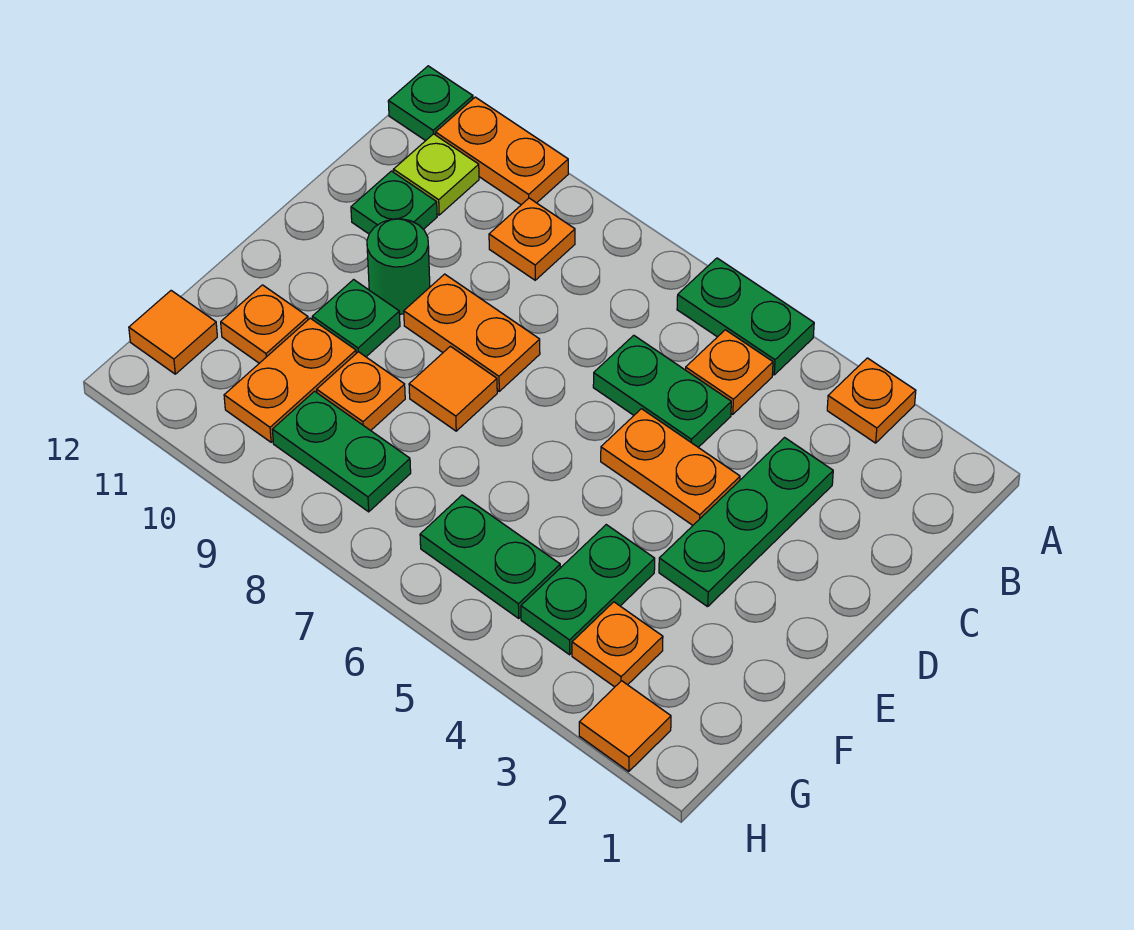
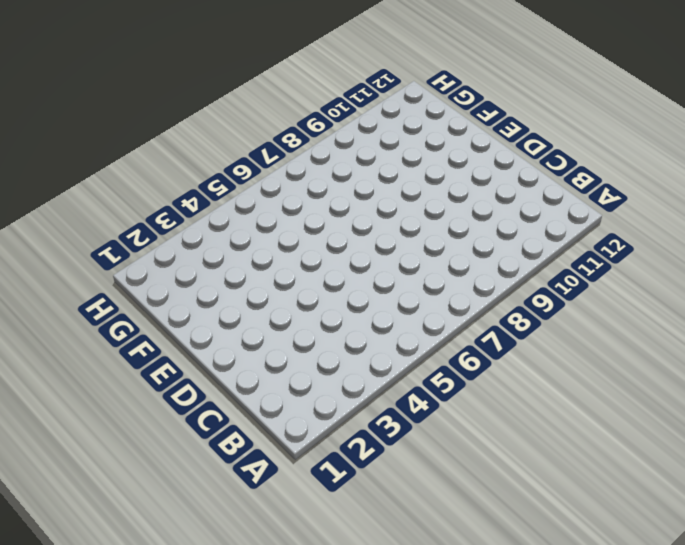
none -> orange plate A3 level 1
none -> green plate A5:A6 level 1
none -> orange plate A10:A11 level 1

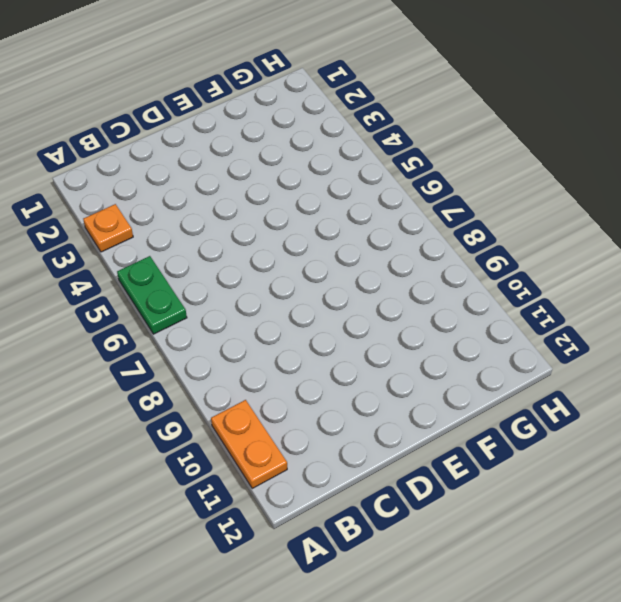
none -> green plate A12 level 1
none -> orange plate B5 level 1
none -> orange plate B9 level 1

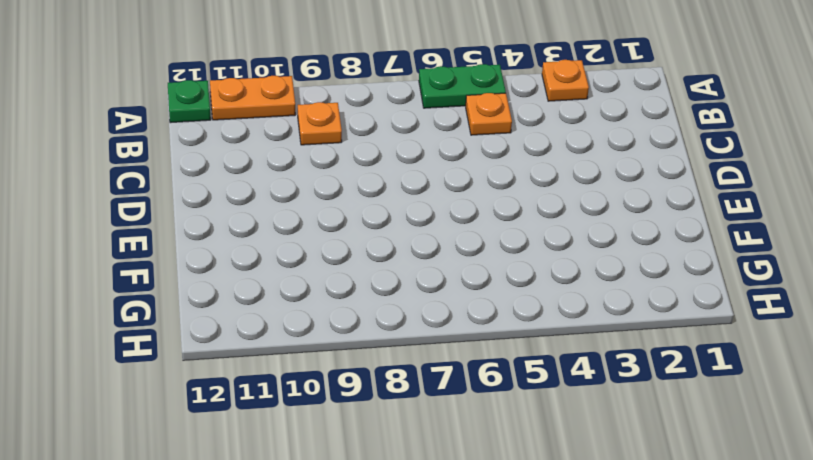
none -> lime plate B11 level 1
none -> green plate C3:E3 level 1
none -> green plate C5:C6 level 1

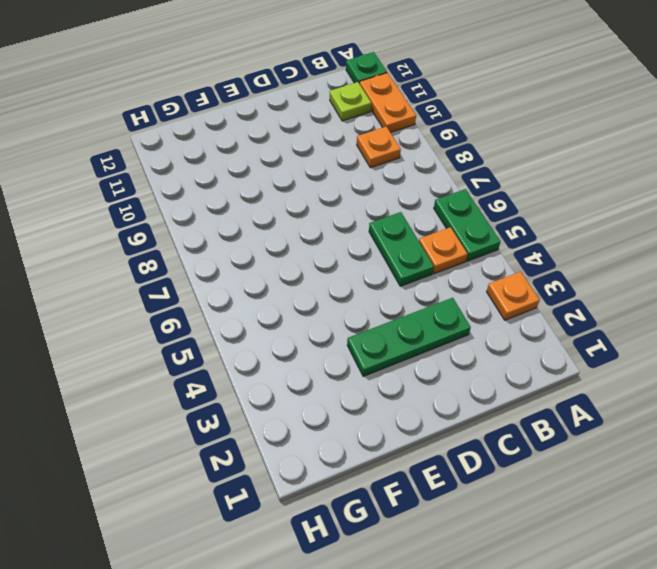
none -> green plate C11 level 1
none -> orange plate D4:D5 level 1
none -> orange plate D8:D9 level 1

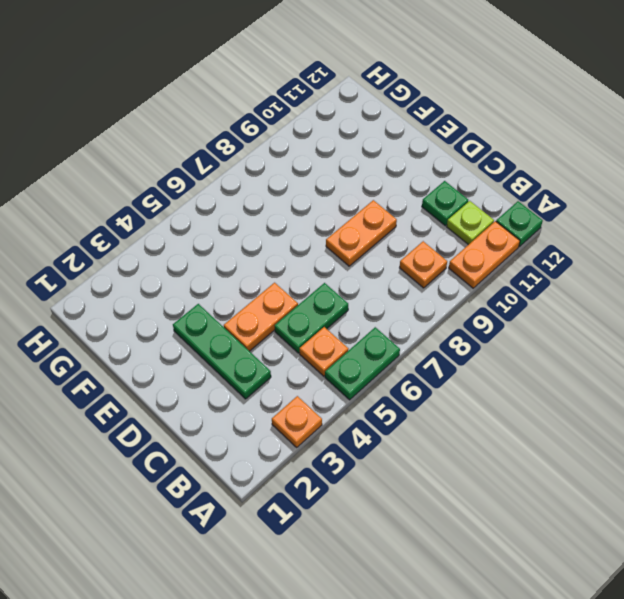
none -> green round brick D10 level 1
none -> orange tile E8 level 1
none -> green plate E10 level 1

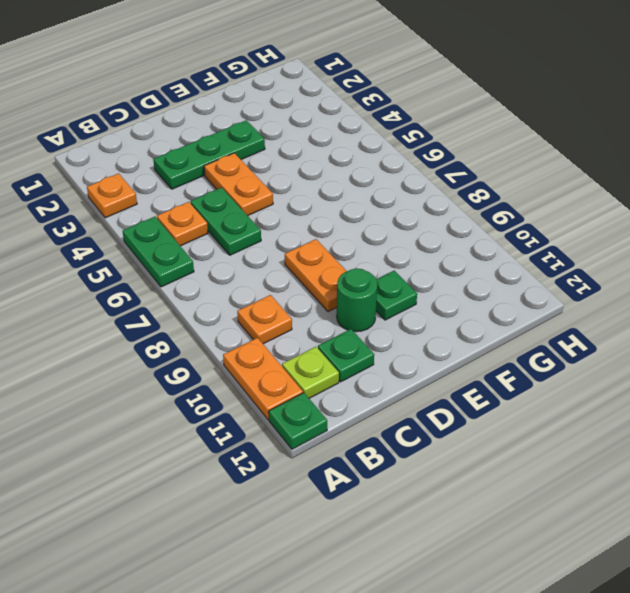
none -> orange tile E8 level 1
none -> green plate F4:G4 level 1
none -> orange plate F9 level 1

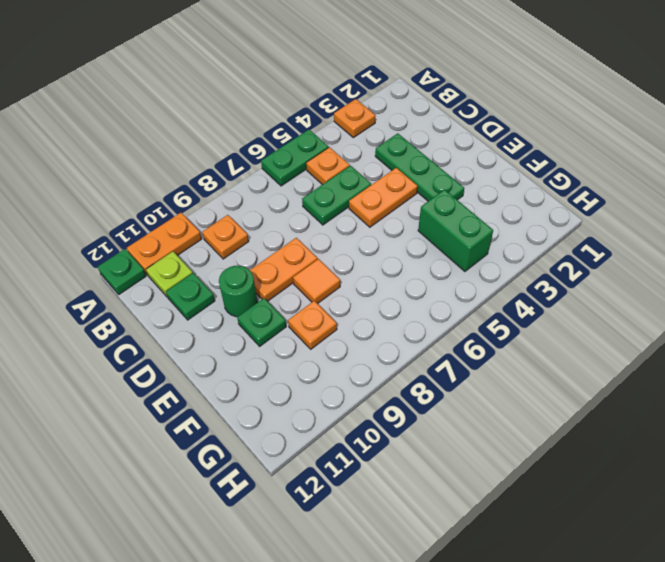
green brick F4:G4 level 1 -> green plate F4:G4 level 1
none -> orange plate F10:G10 level 1
none -> orange plate F11 level 1
none -> orange plate G3 level 1

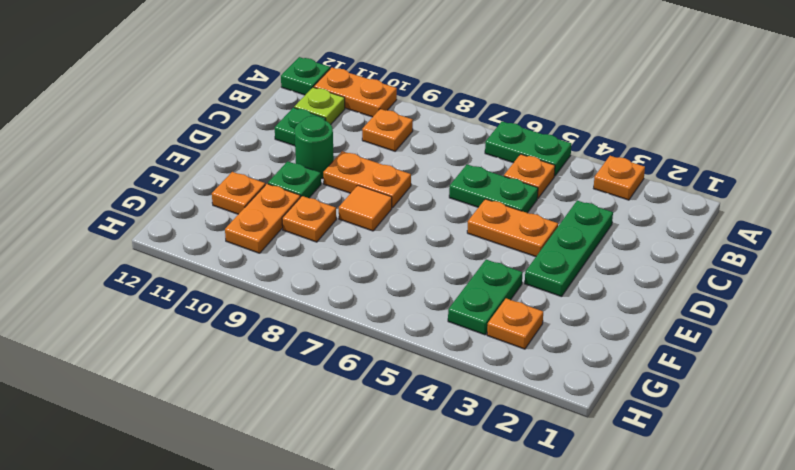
none -> green plate G5:G6 level 1
none -> green plate G8:G9 level 1
none -> orange tile G12 level 1

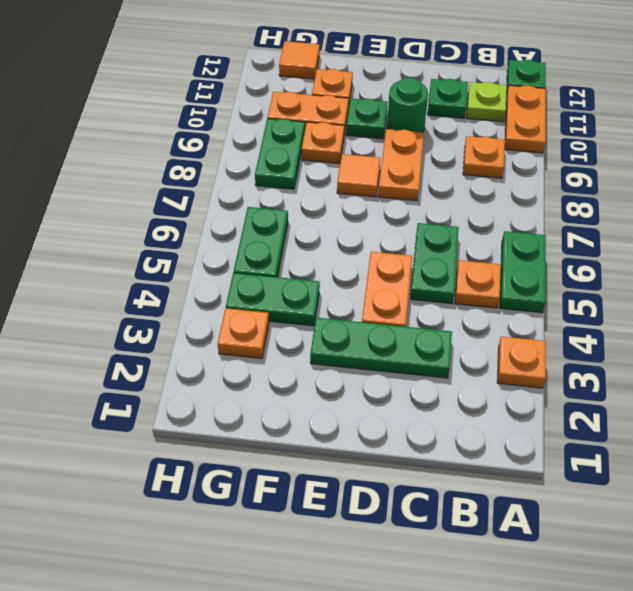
none -> orange tile H2 level 1

